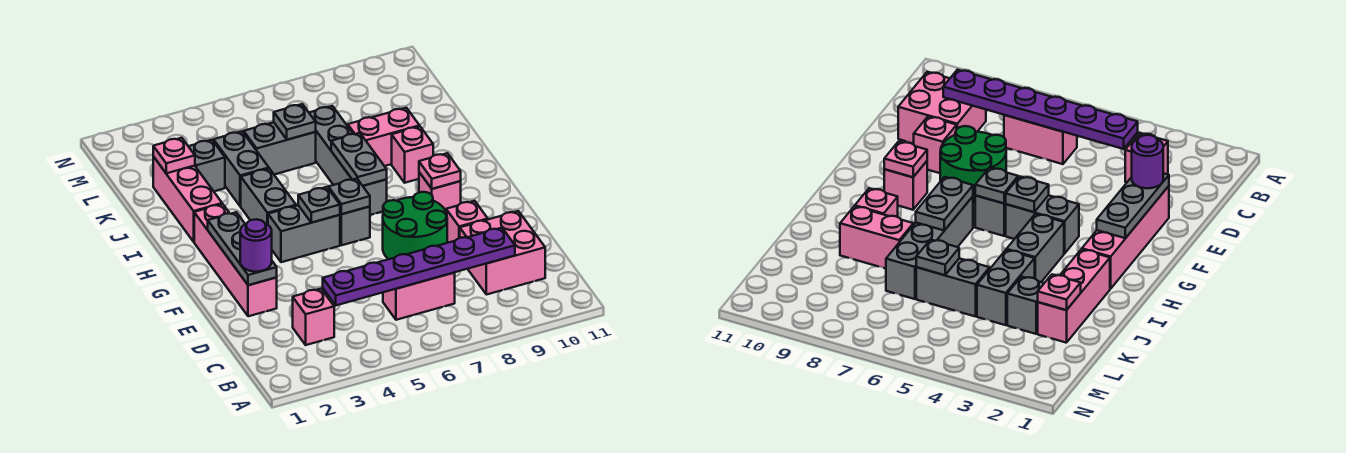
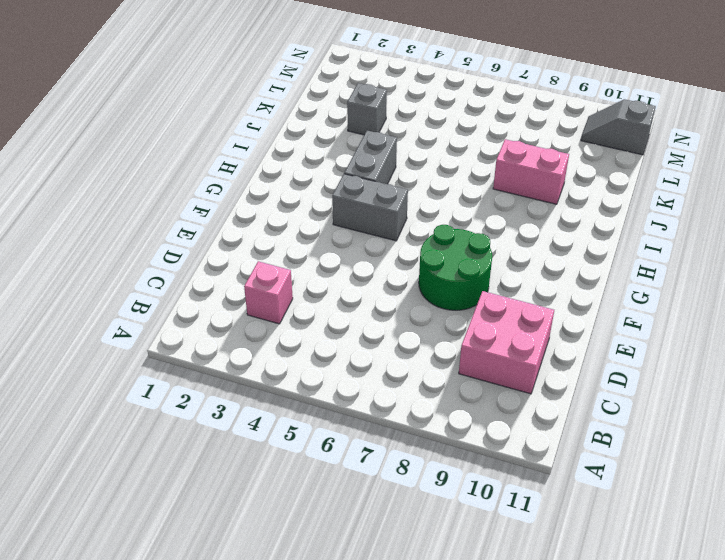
grey slope M10:M11 level 1 top 11 -> none
none -> pink brick C6:C7 level 1
none -> pink brick E2:H2 level 1
none -> pink brick E9 level 1

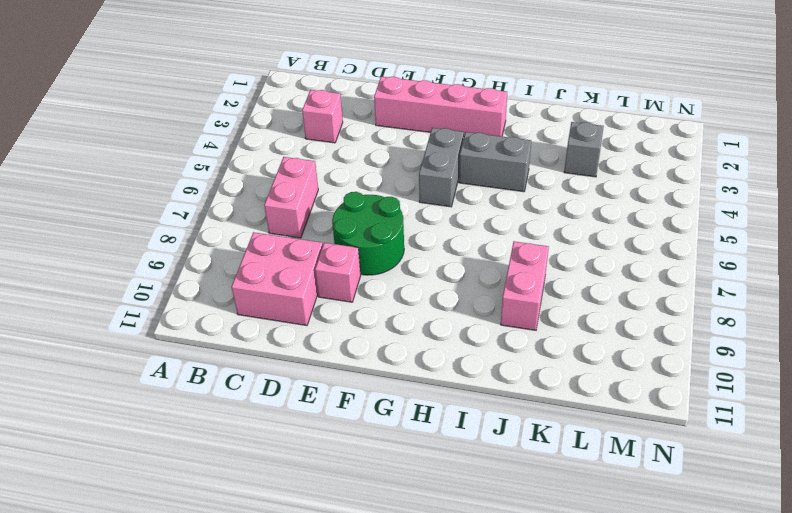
none -> grey brick G6 level 1
none -> pink brick G9 level 1
none -> grey brick H7:K7 level 1

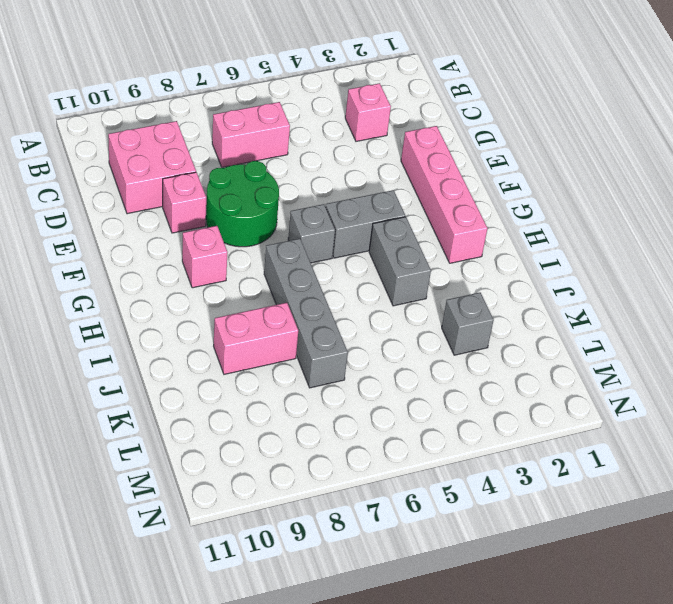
none -> pink brick I2:K2 level 1
none -> pink brick I9 level 1
none -> grey brick J4:K4 level 1

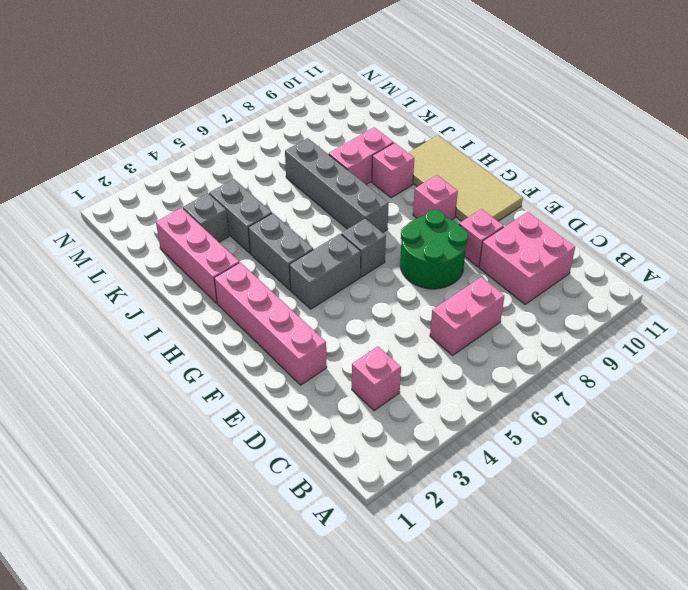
tan tile F10:I11 level 1 -> none
none -> grey brick K5:K6 level 1
none -> purple plate C4:C9 level 2
none -> grey plate E2:G2 level 2

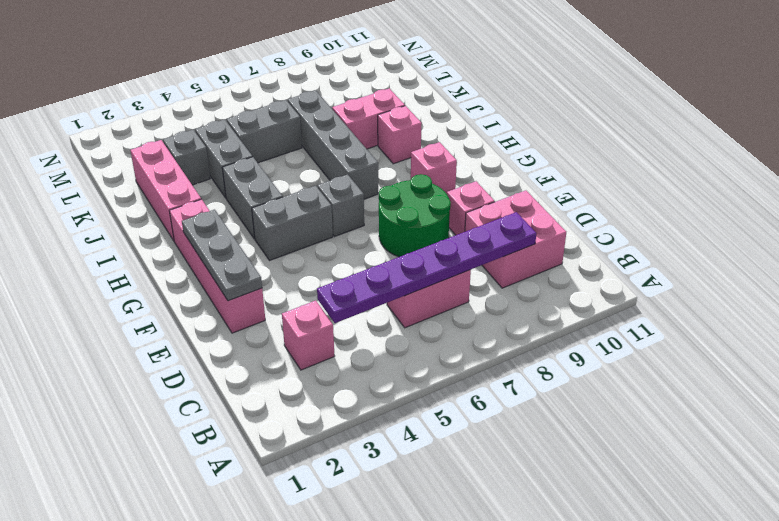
none -> grey plate G5 level 2
none -> grey plate G6 level 2
none -> pink plate G9 level 2

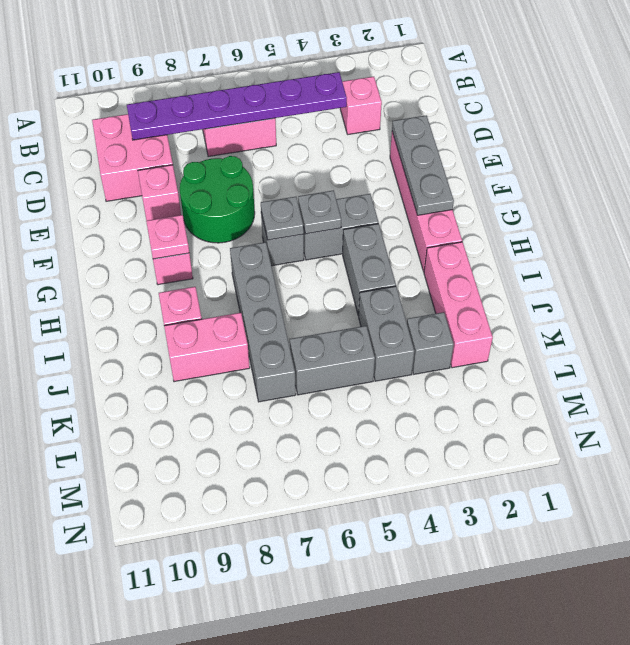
none -> grey plate H7:I7 level 2
none -> pink plate K2 level 2
none -> grey plate K6 level 2

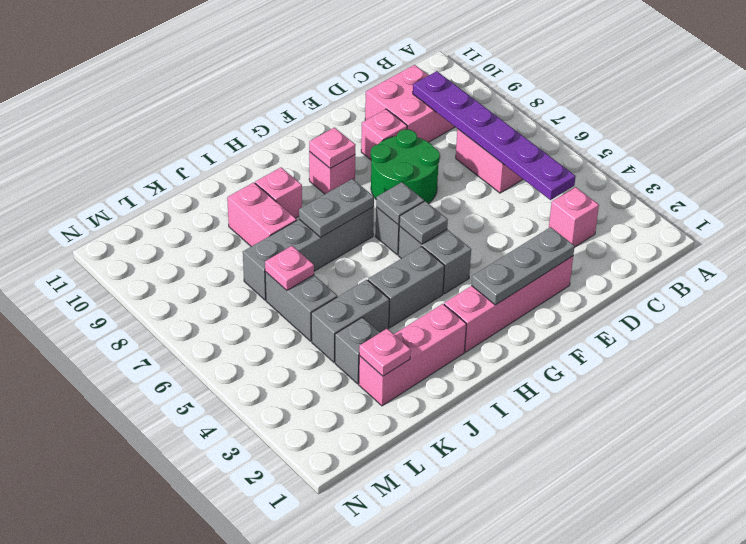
pink plate K6 level 2 -> grey plate K6 level 2
none -> purple round brick E2 level 3

